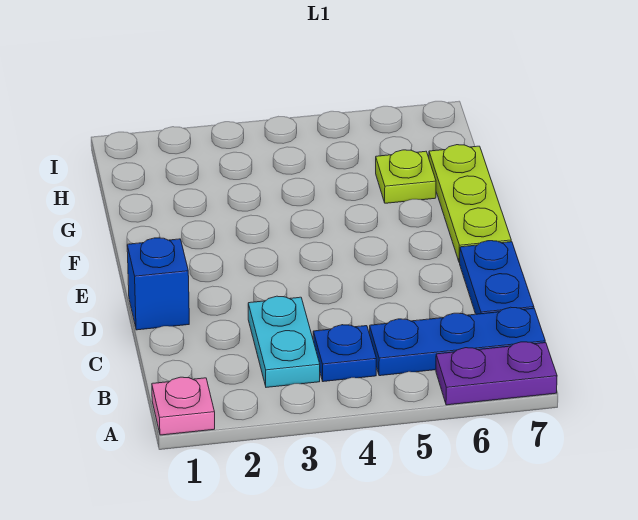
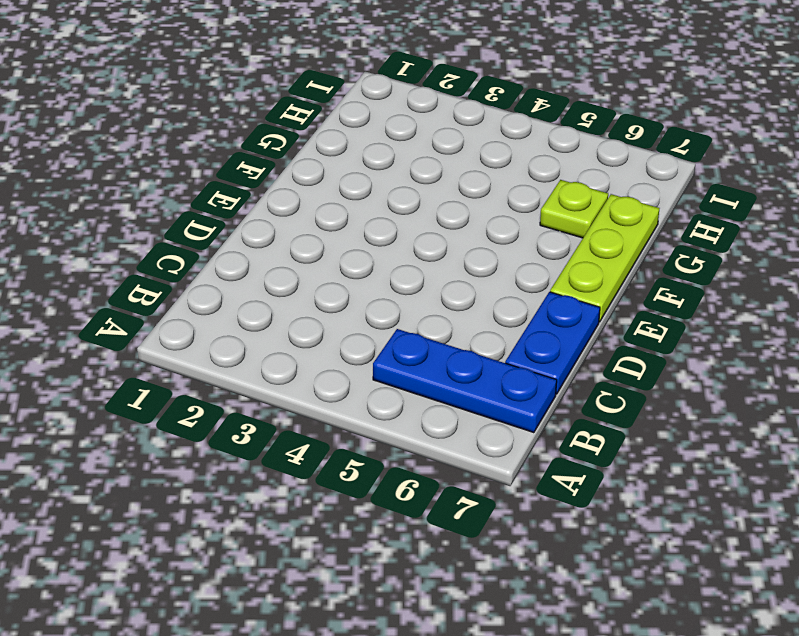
none -> pink plate A1 level 1
none -> purple plate A6:A7 level 1

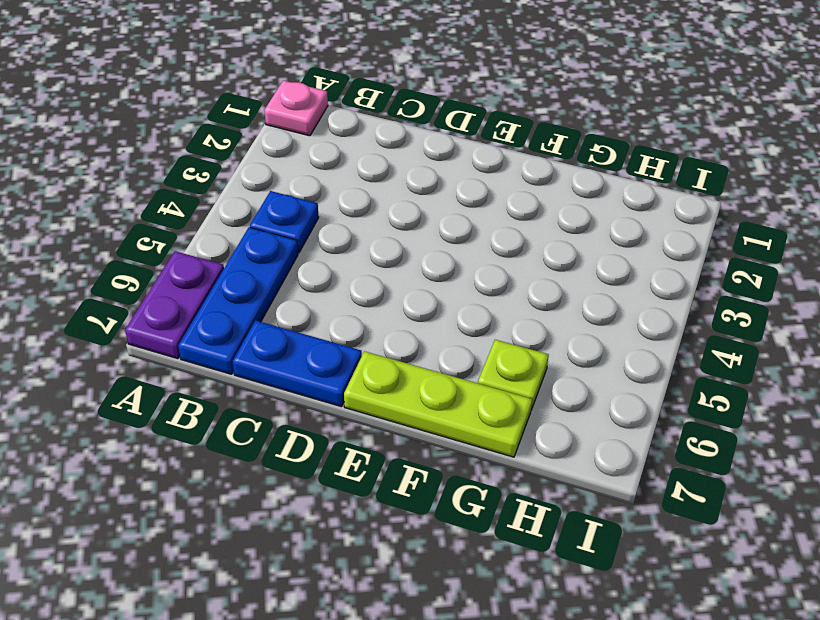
none -> cyan plate B3:C3 level 1
none -> blue brick D1 level 1

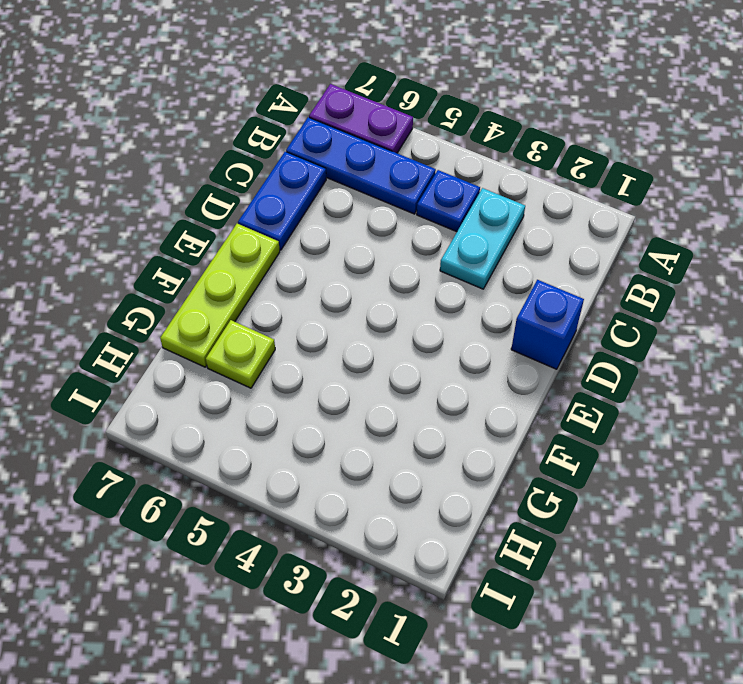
none -> pink plate A1 level 1

